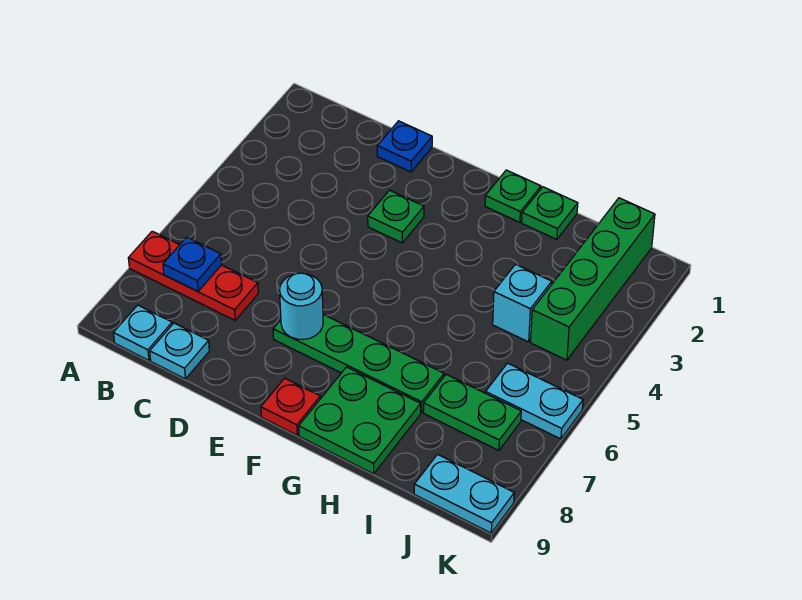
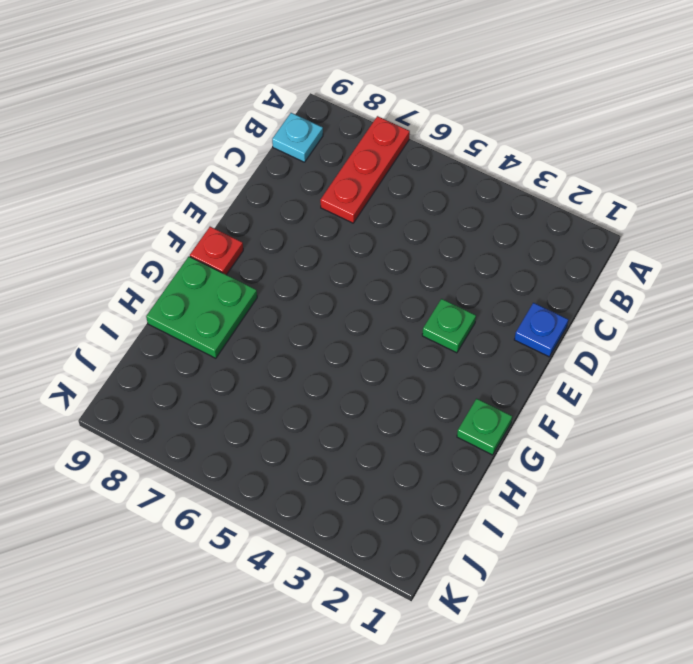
none -> cyan plate C9 level 1
none -> green plate E7:H7 level 1
none -> green plate H1 level 1

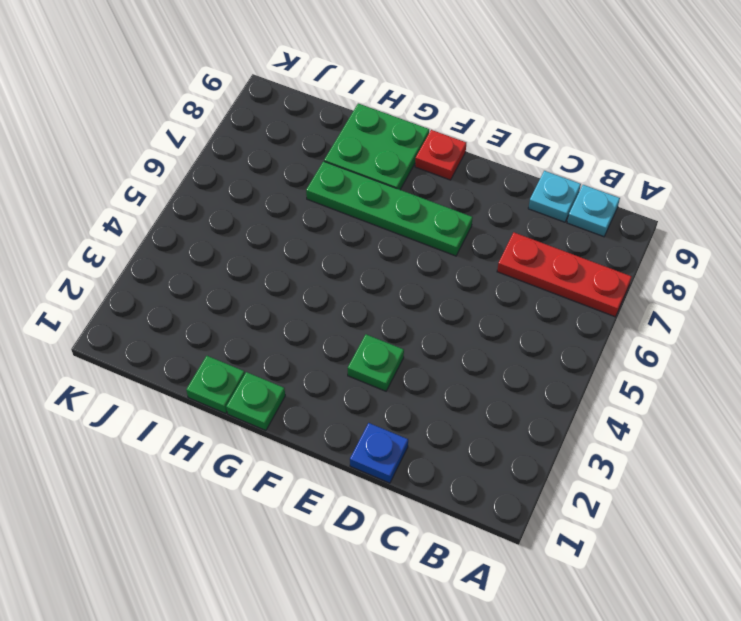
none -> cyan brick I4 level 1
none -> green plate I7:J7 level 1
none -> green brick J1:J4 level 1

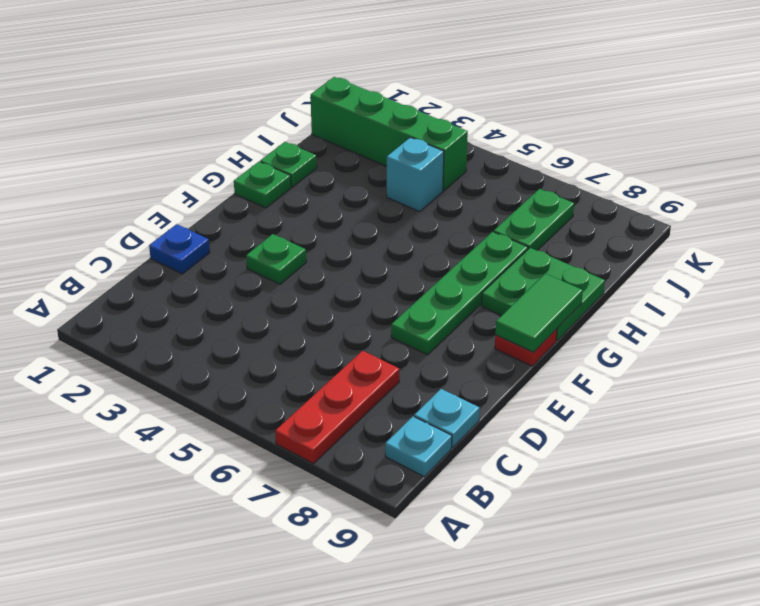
green tile F9:G9 level 2 -> none
none -> cyan plate J6:K6 level 1
none -> cyan plate J9:K9 level 1
none -> blue plate B7 level 2

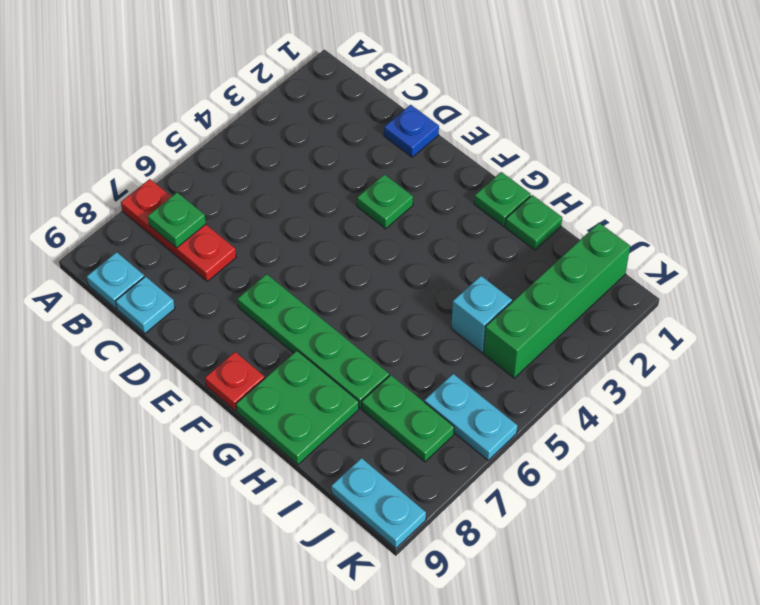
green plate B7 level 2 -> blue plate B7 level 2
none -> cyan round brick E7 level 2

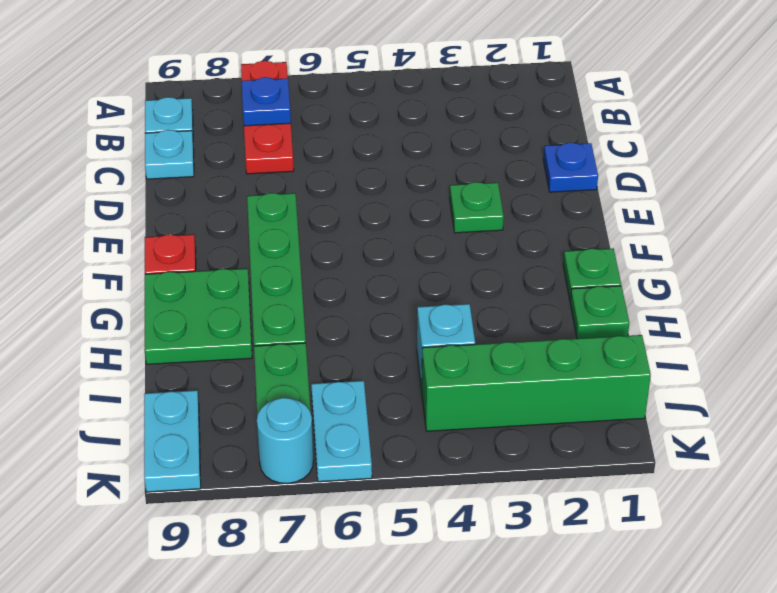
cyan round brick K7 level 1 -> cyan round brick E7 level 2

